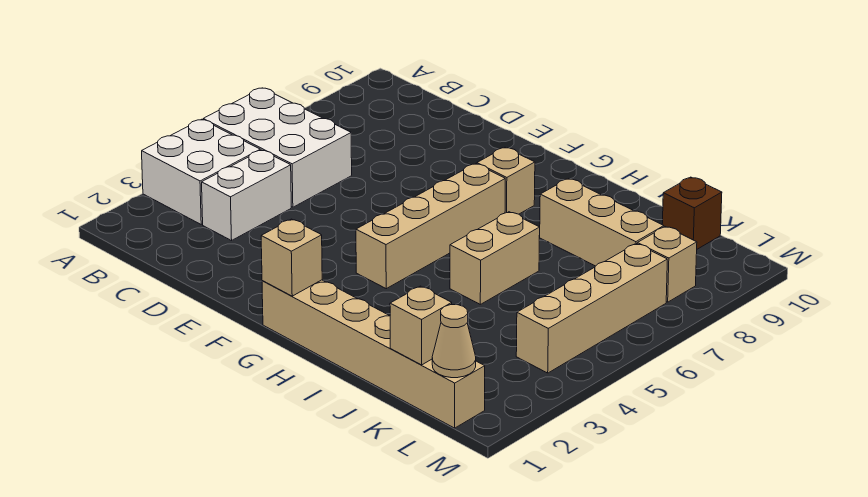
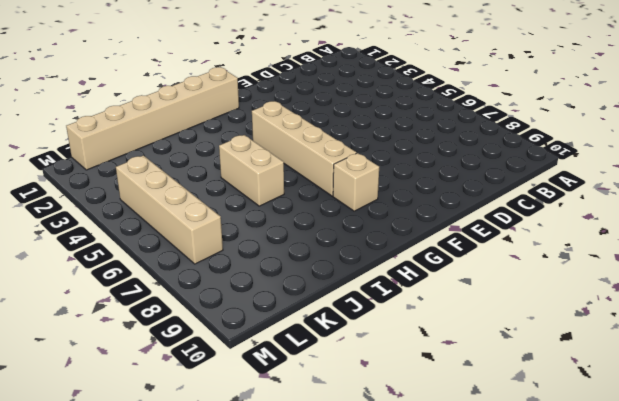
none -> white brick A3:B4 level 1
none -> white brick A5:C6 level 1
none -> white brick C3:C4 level 1

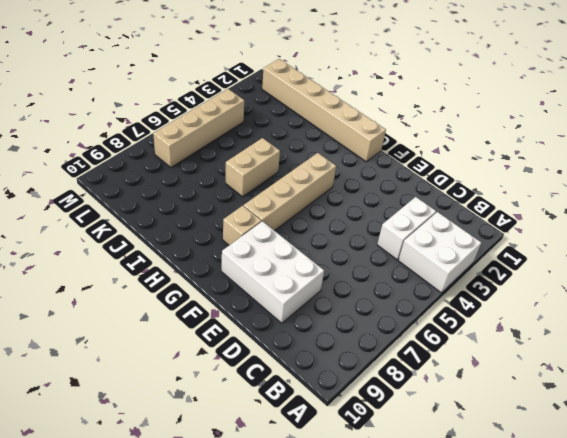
white brick D8:F9 level 1 -> white brick A5:C6 level 1
none -> tan brick I8:K8 level 1
none -> brown brick K10 level 1
none -> tan brick L8 level 1

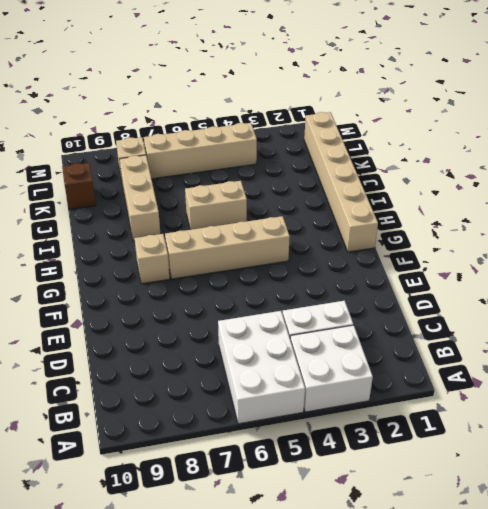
none -> tan brick G1 level 2
none -> tan brick K1 level 2
none -> tan cone L1 level 2

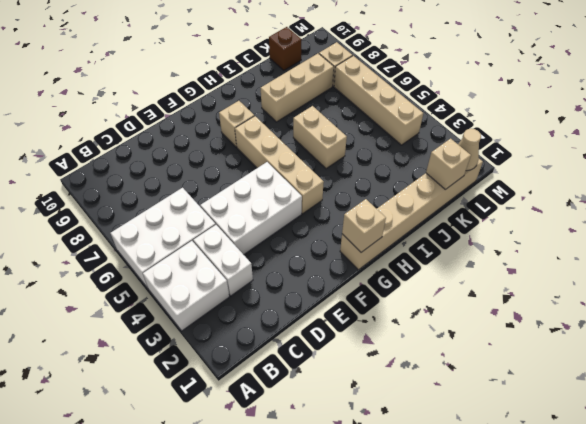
white brick D4:F5 level 1 -> none

